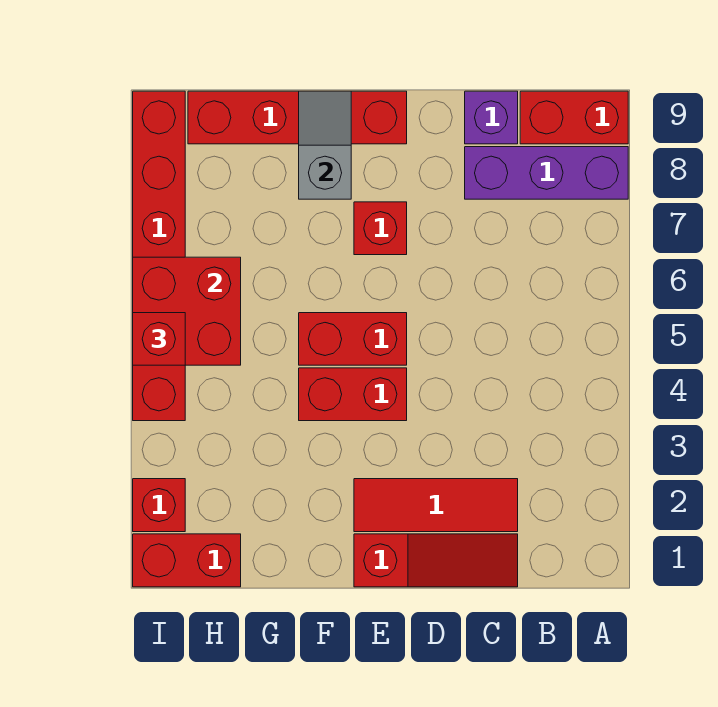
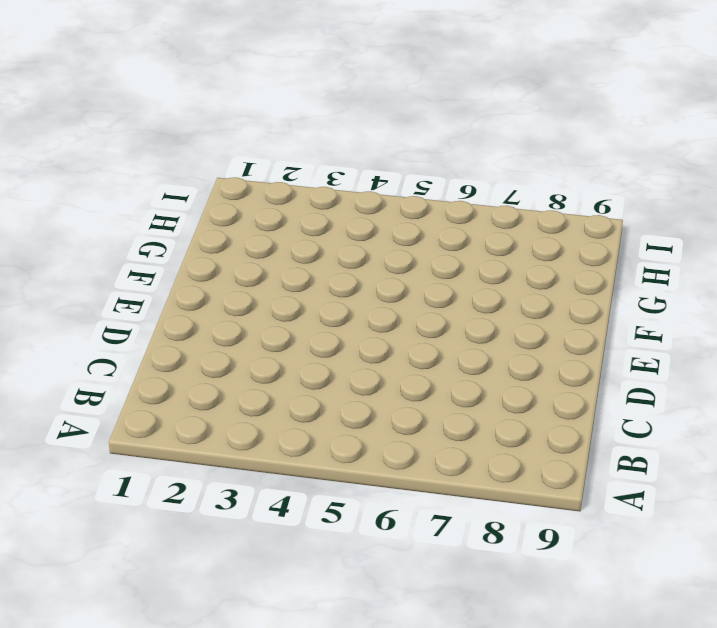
none -> purple brick A8:C8 level 1
none -> red brick A9:B9 level 1
none -> red slope C1:E1 level 1 top E

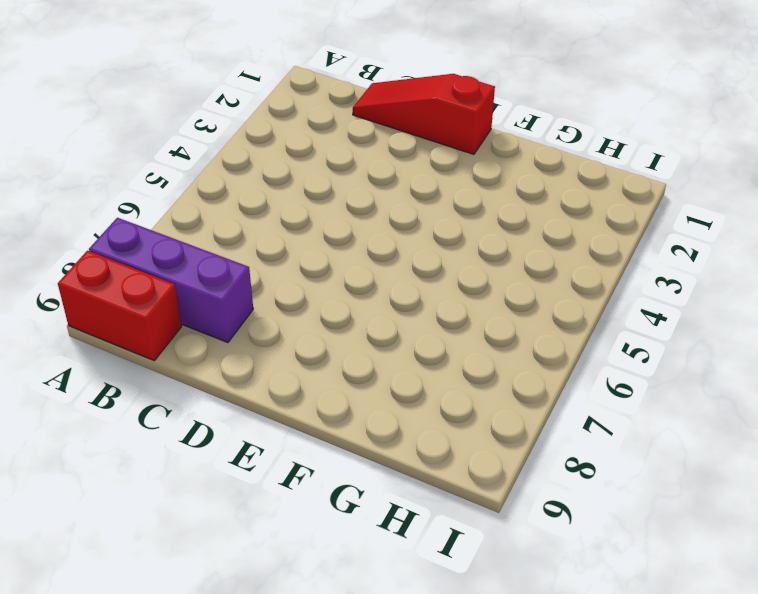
none -> red tile C2:E2 level 1
none -> purple brick C9 level 1
none -> red brick E4:F4 level 1

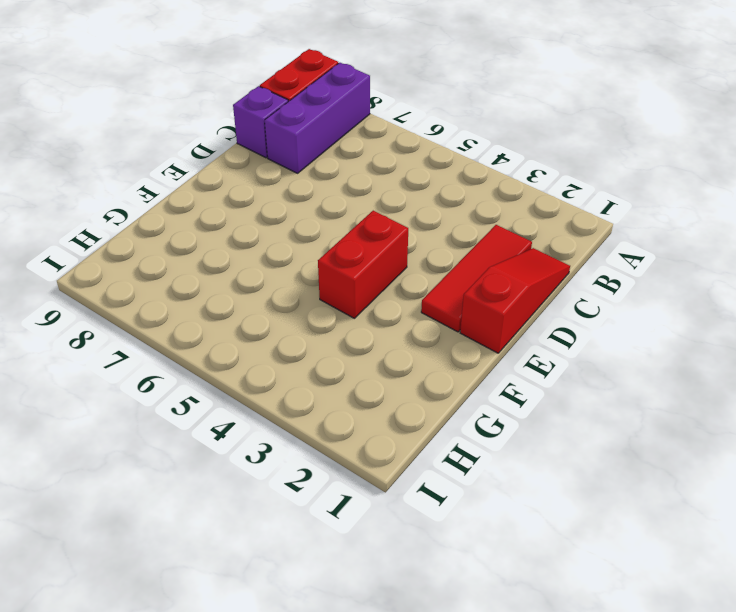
none -> red brick E5:F5 level 1
none -> red brick E7 level 1
none -> red brick E9:H9 level 1

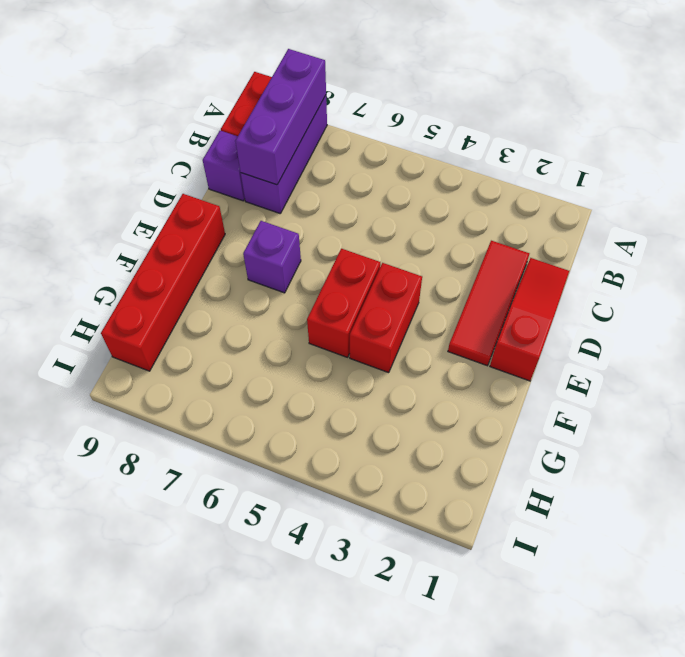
purple brick A8:C8 level 2 -> none
purple brick E7 level 1 -> red brick E7 level 1
none -> red brick H1:I1 level 1
none -> red brick I2 level 1
none -> red brick I4:I9 level 1

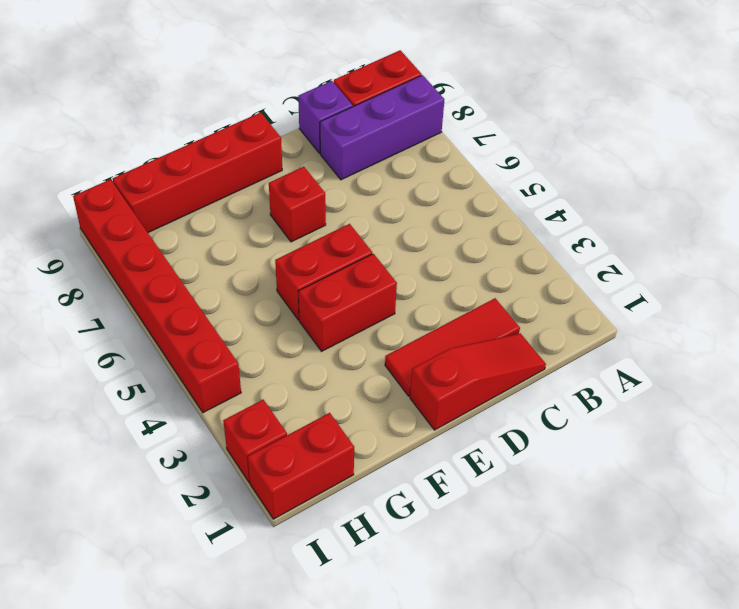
none -> grey slope F8:F9 level 2 top 8
none -> red brick H5:I6 level 2
none -> red brick I5 level 3

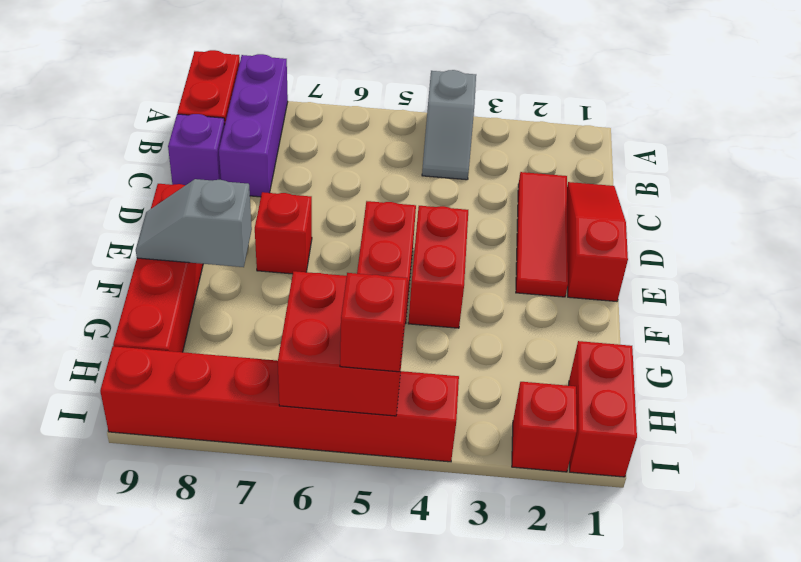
grey slope A4:B4 level 1 top A -> none

